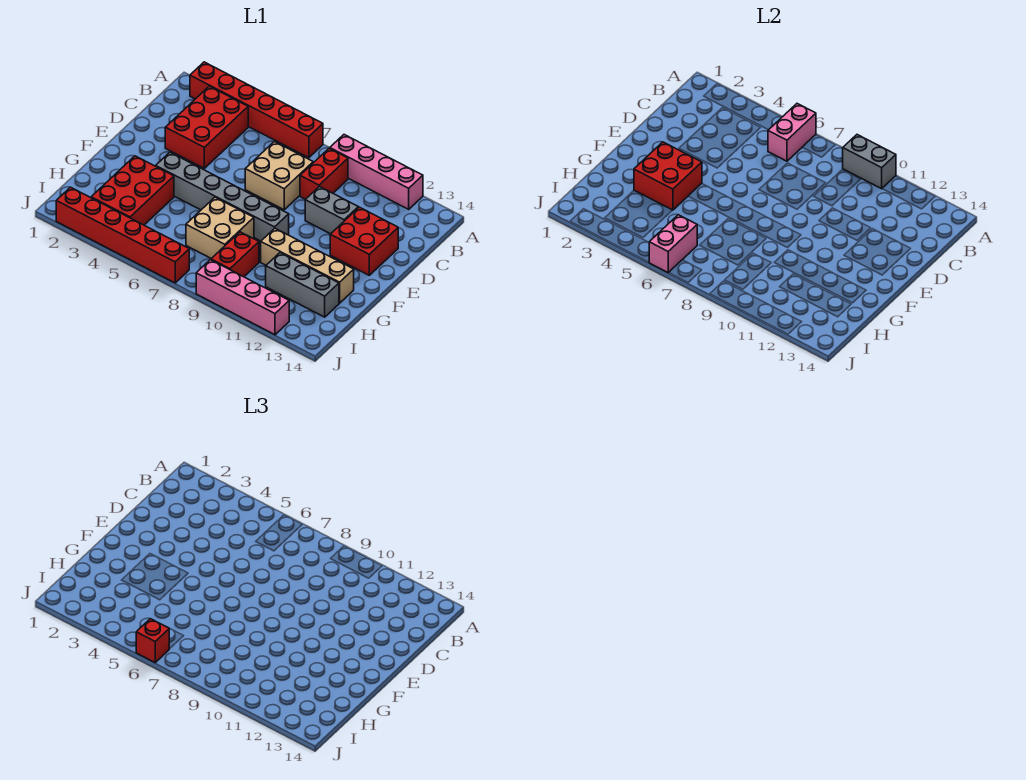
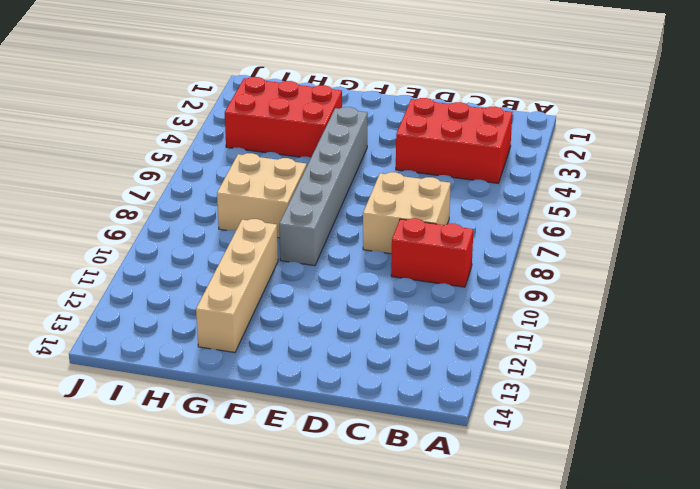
none -> red brick A2:A7 level 1
none -> pink brick A9:A12 level 1
none -> grey brick D10:D11 level 1

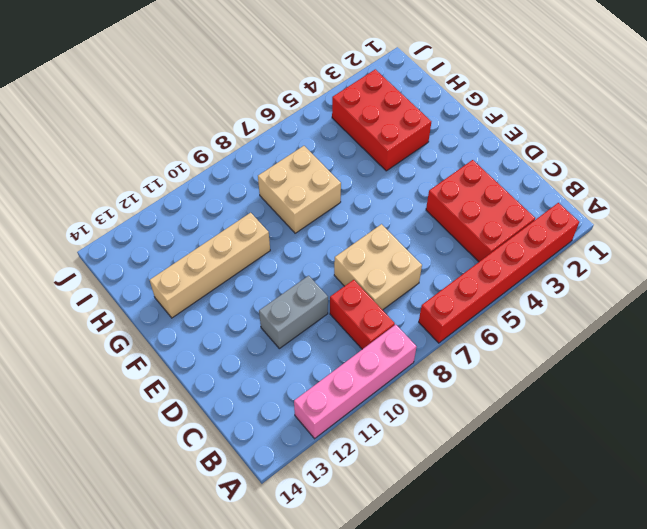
none -> red brick D12:E13 level 1
none -> grey brick F4:F9 level 1
none -> red brick H9:I9 level 1

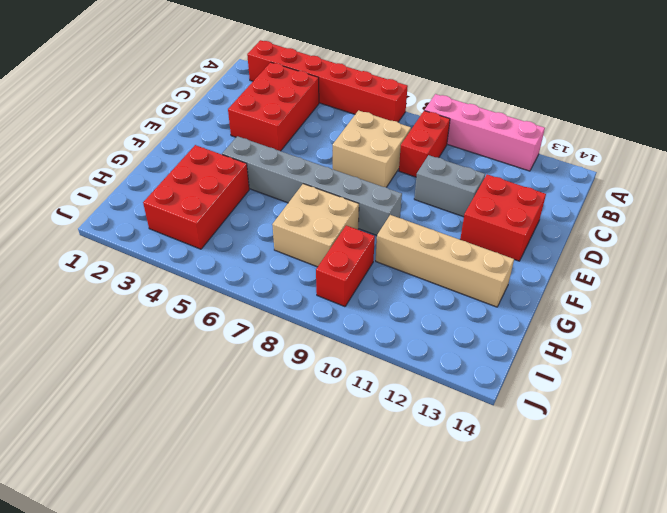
none -> grey brick H11:H13 level 1
none -> red brick J2:J7 level 1
none -> pink brick J9:J12 level 1

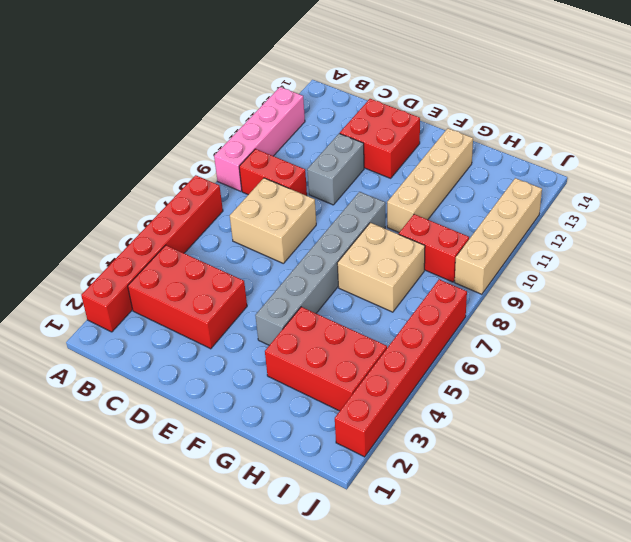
tan brick J9:J12 level 1 -> pink brick J9:J12 level 1
none -> grey brick H11:H13 level 1
none -> pink brick A6:B6 level 2
none -> grey brick A9:A10 level 2

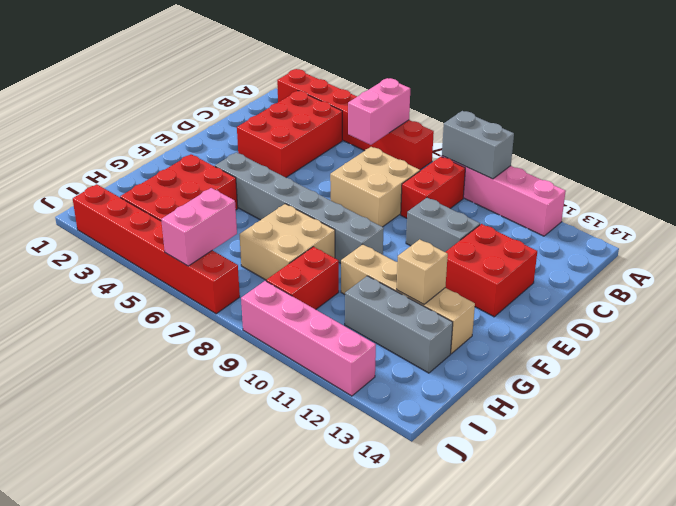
tan brick G12 level 2 -> none
none -> red brick F3:G4 level 2
none -> red brick J6 level 3

